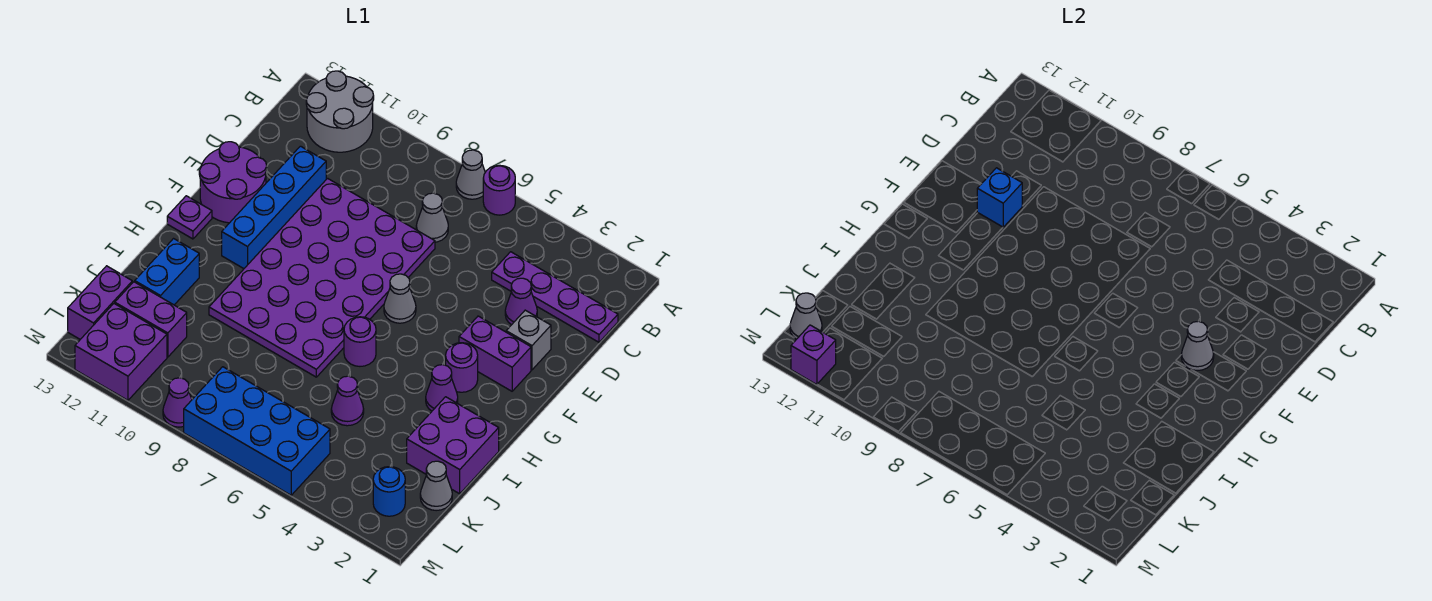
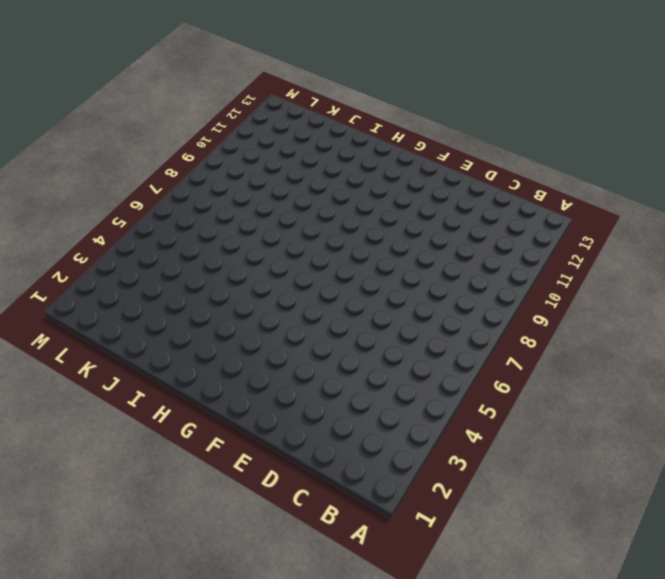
none -> purple round brick A6 level 1
none -> grey cone A7 level 1
none -> grey round brick A11:B12 level 1
none -> purple plate C1:C4 level 1

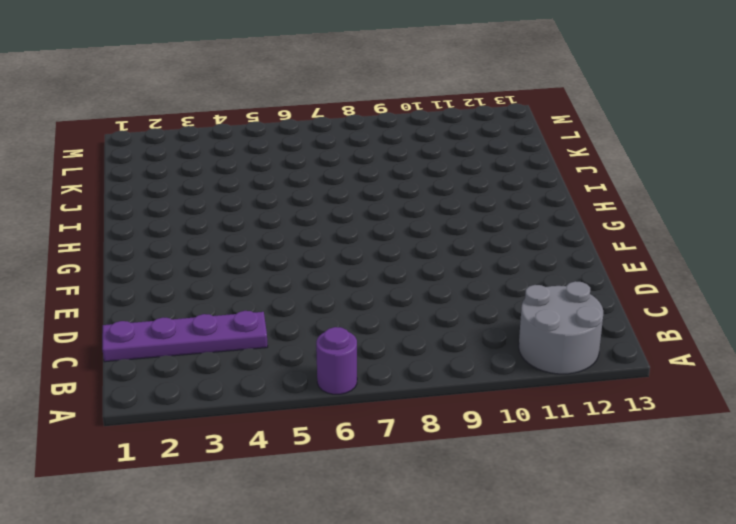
none -> grey cone A7 level 1
none -> grey cone C7 level 1
none -> purple cone D3 level 1
none -> purple plate D7:I10 level 1

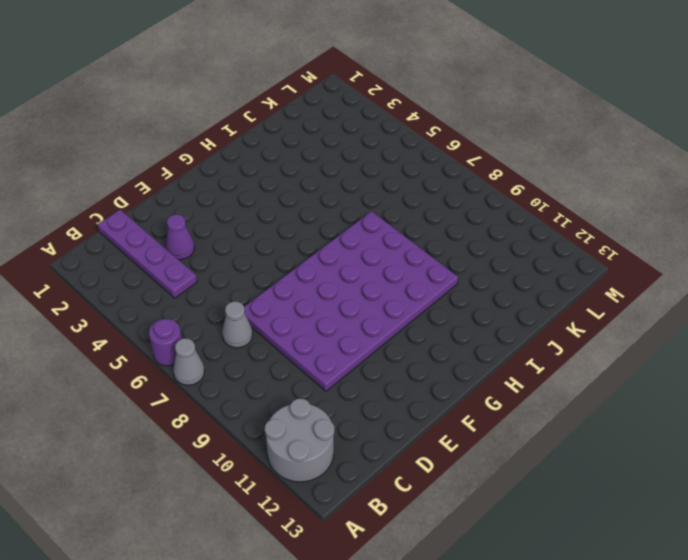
none -> blue brick D11:G11 level 1
none -> grey brick E2 level 1
none -> purple round brick E12:F13 level 1
none -> purple brick F2:F3 level 1

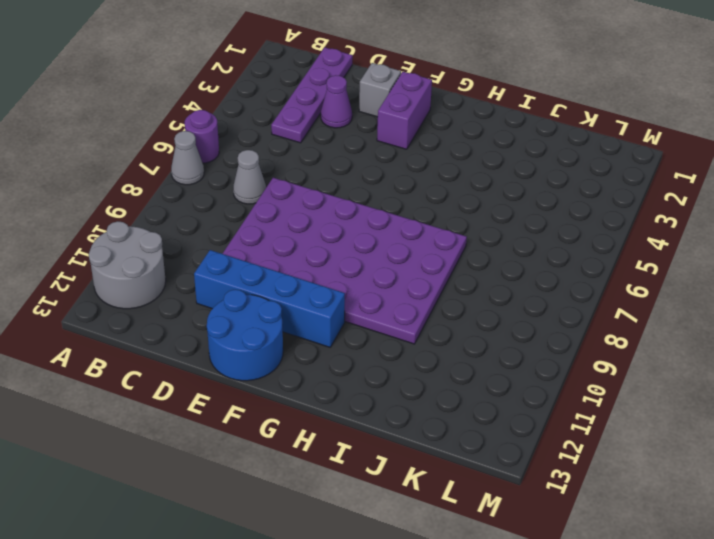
blue round brick E12:F13 level 1 -> purple round brick E12:F13 level 1
none -> grey cone F6 level 1
none -> purple round brick G3 level 1
none -> purple plate G13 level 1
none -> purple cone H3 level 1

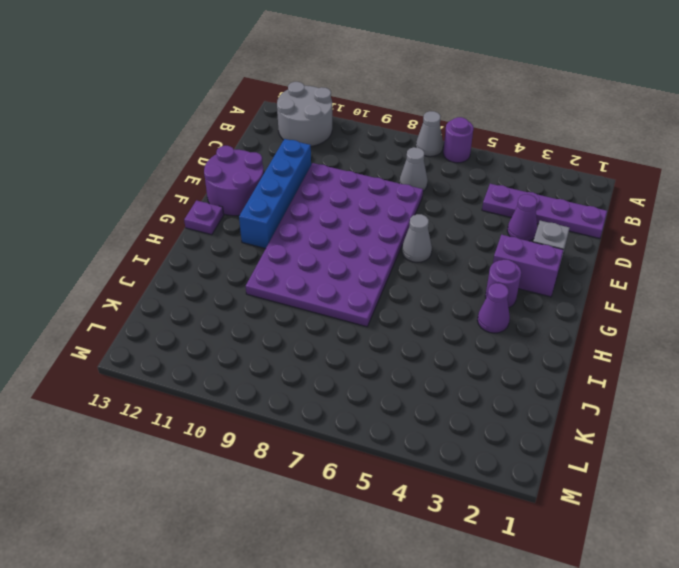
none -> purple round brick H6 level 1
none -> purple brick I1:J2 level 1
none -> blue brick I12:J12 level 1
none -> purple cone J5 level 1

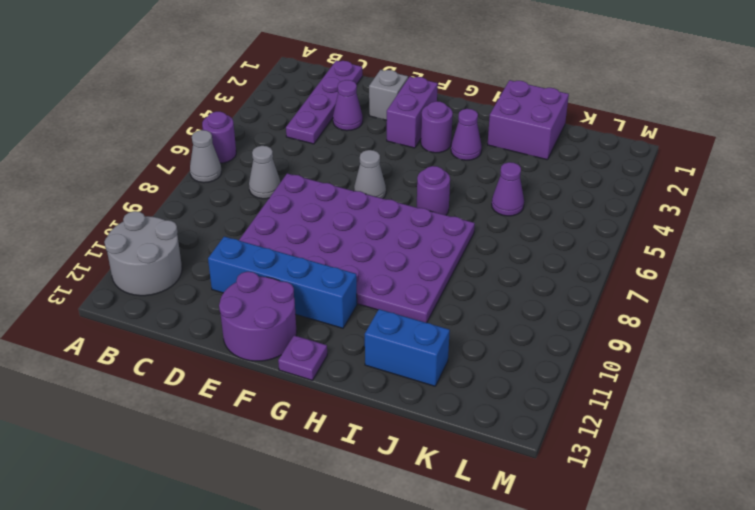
none -> grey cone K1 level 1
none -> purple brick K11:K12 level 1
none -> purple brick K13:L13 level 1
none -> blue round brick L2 level 1

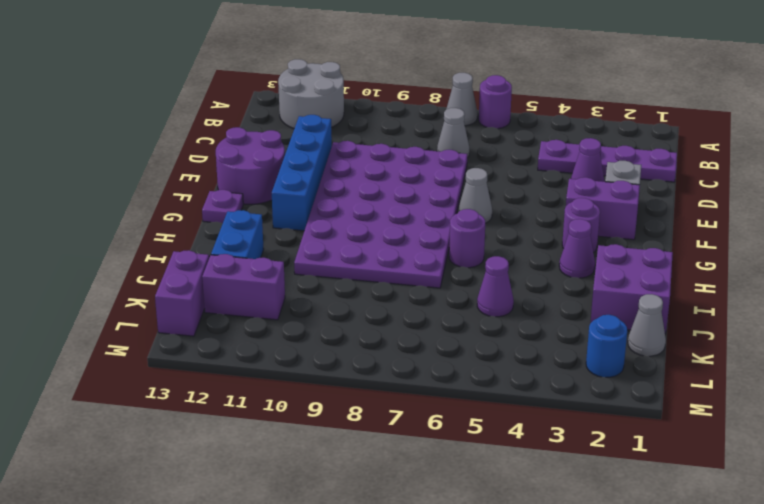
none -> blue brick L5:M8 level 1
none -> purple brick L11:M12 level 1
none -> purple cone M9 level 1
none -> blue brick E11 level 2

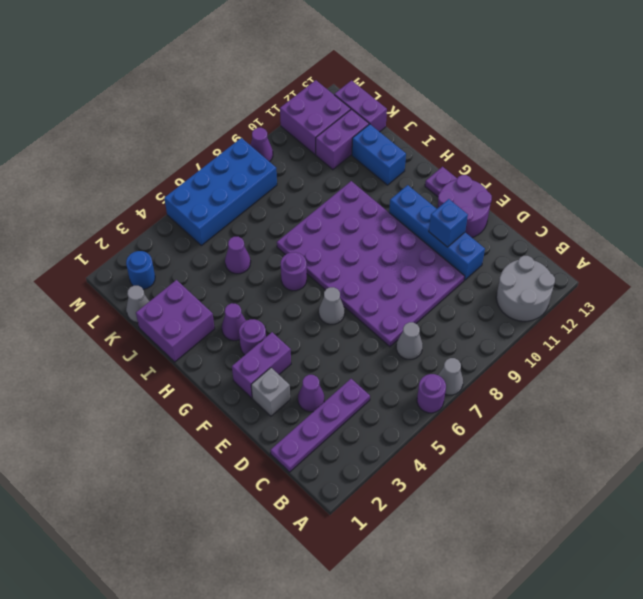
none -> grey cone F3 level 2
none -> grey cone L13 level 2
none -> purple brick M12 level 2

